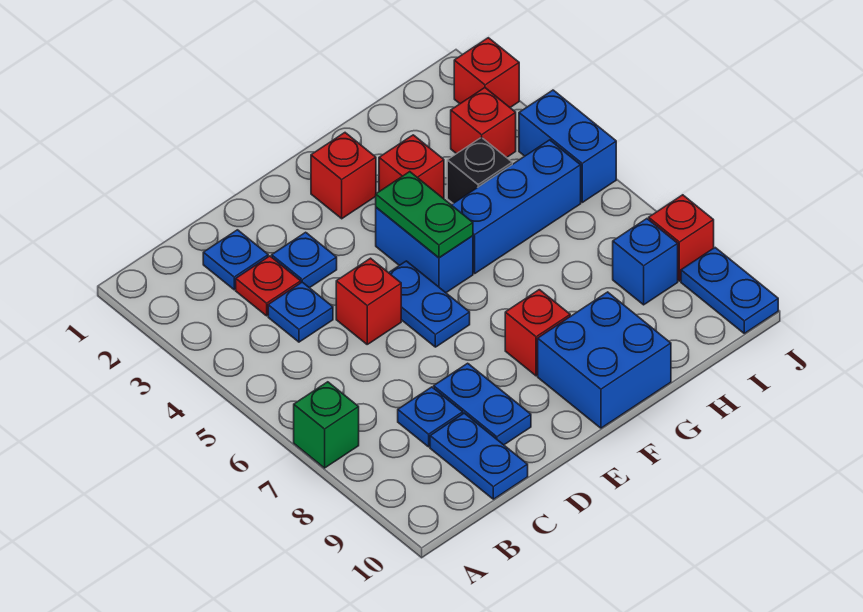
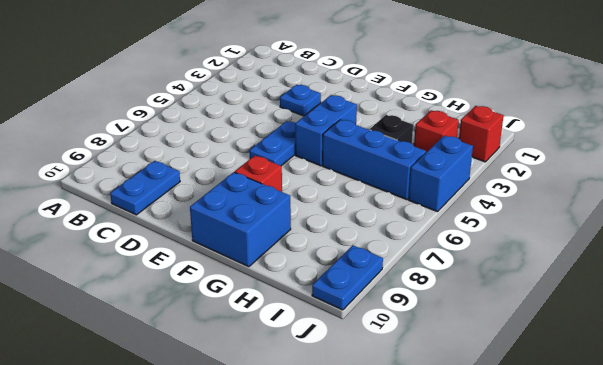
none -> green brick A7 level 1
none -> blue plate C2 level 1
none -> red plate C3 level 1

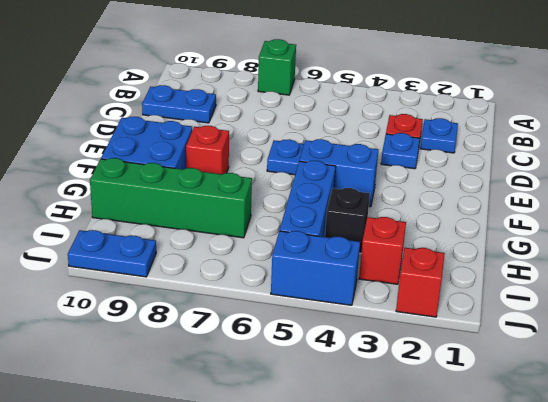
green brick H7:H10 level 1 -> none
none -> blue plate C4 level 1
none -> blue plate C8 level 1
none -> red brick D5 level 1

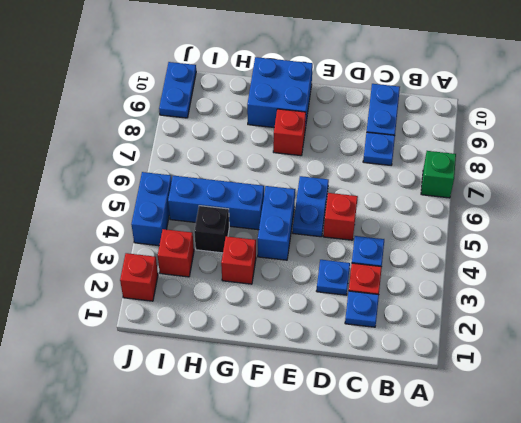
none -> blue plate D8:D9 level 1
none -> red brick F2 level 1
none -> blue brick I8 level 1

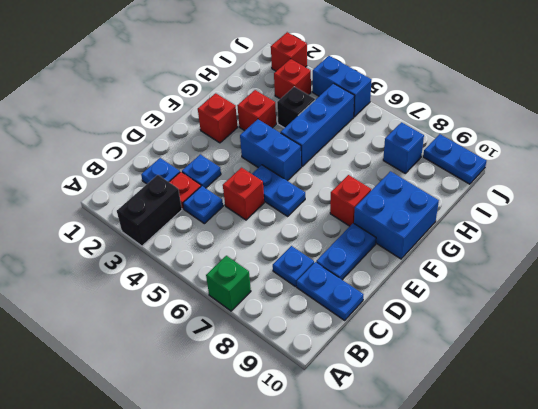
black brick A3:B3 level 1 -> none
blue plate D9:E9 level 1 -> blue plate D8:D9 level 1
none -> red brick J8 level 1
none -> green plate F4:F5 level 2

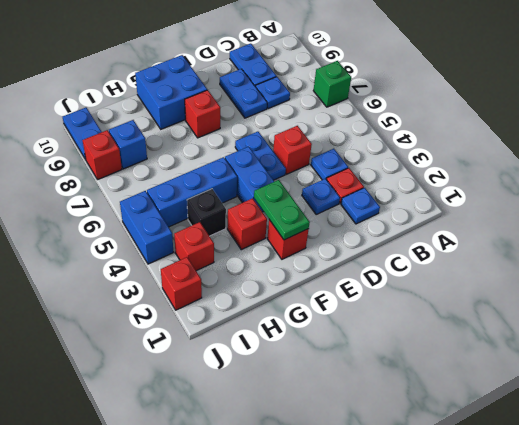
green plate F2:F3 level 2 -> green plate F4:F5 level 2

